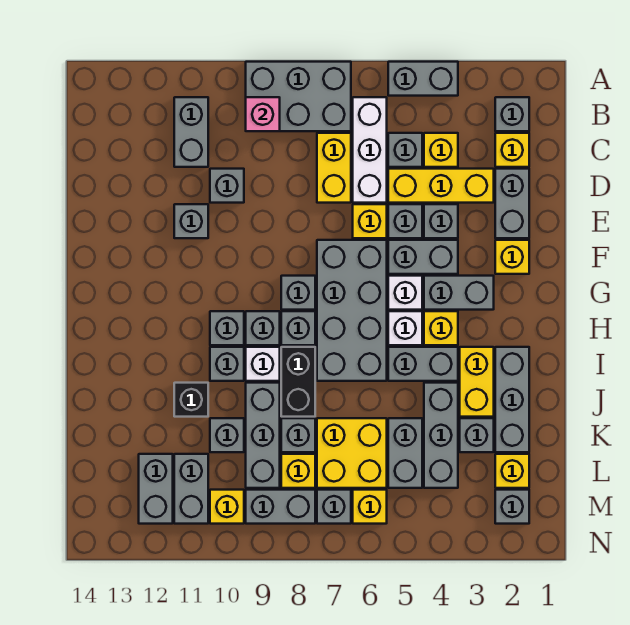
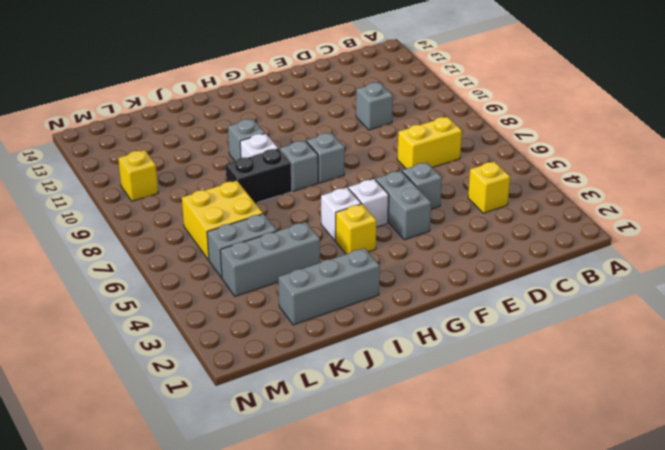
none -> grey brick A4:A5 level 1
none -> grey brick A7:B9 level 1
none -> grey brick B2 level 1
none -> white brick B6:D6 level 1

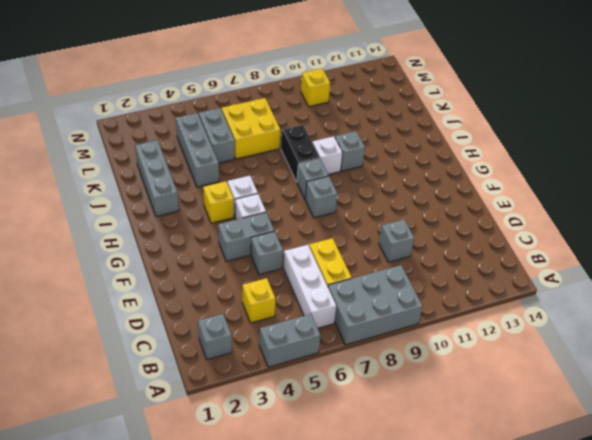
none -> grey brick B11:C11 level 1
none -> yellow brick C2 level 1
none -> grey brick C5 level 1
none -> grey brick D2:E2 level 1

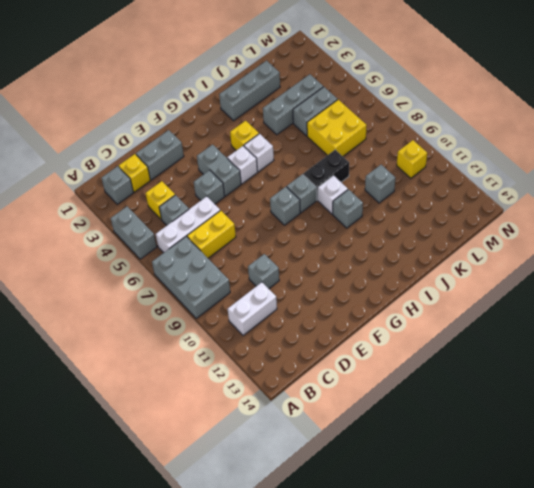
white brick B11:C11 level 1 -> grey brick B11:C11 level 1
none -> yellow brick D3:D5 level 1
none -> grey brick E4 level 1
none -> yellow brick E6 level 1
none -> grey brick E11 level 1

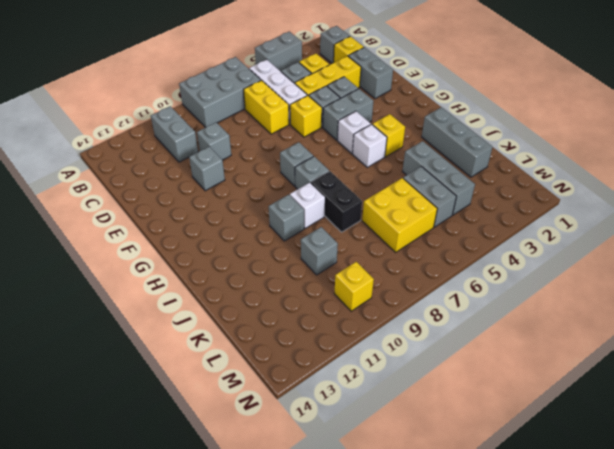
none -> yellow brick F2 level 1
none -> grey brick F6:I7 level 1
none -> grey brick G3:G4 level 1
none -> grey brick H9 level 1

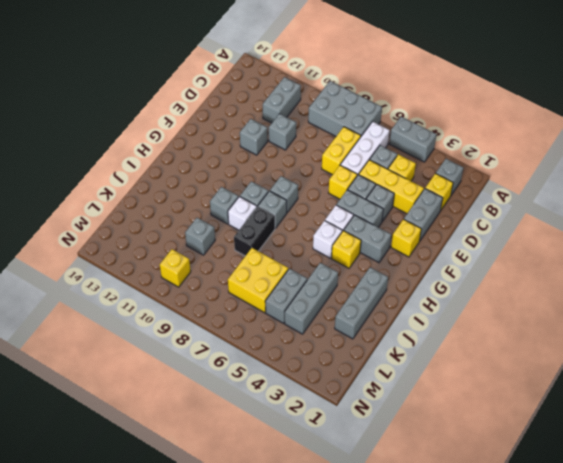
none -> grey brick F6:I7 level 1
none -> grey brick H10 level 1
none -> yellow brick I3:J3 level 1
none -> grey brick I4:I5 level 1

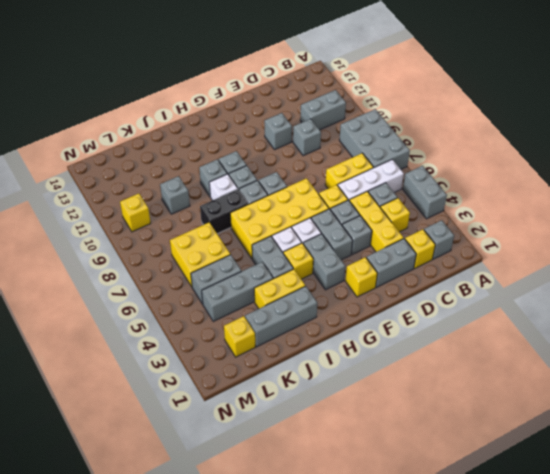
yellow brick F6:I7 level 1 -> grey brick F6:I7 level 1
none -> grey brick J9:L9 level 1
none -> black brick J11 level 1
none -> grey brick K3 level 1
none -> grey brick K8 level 1

